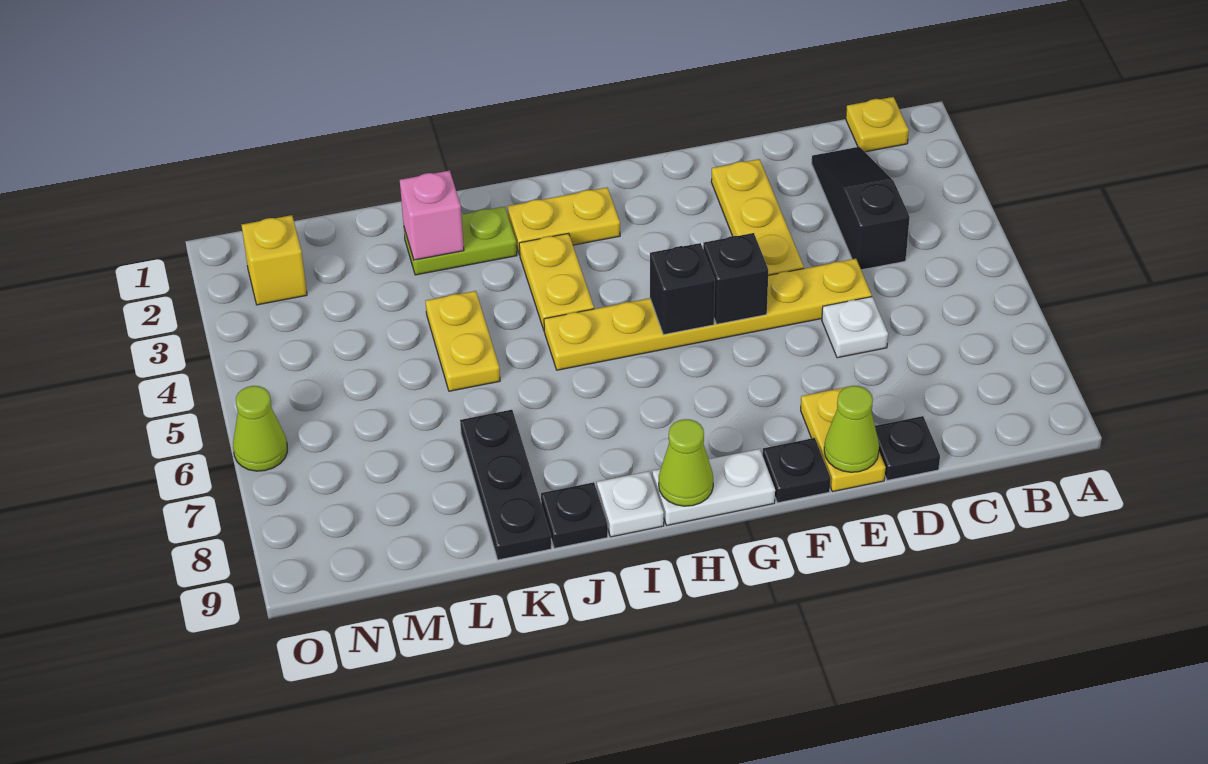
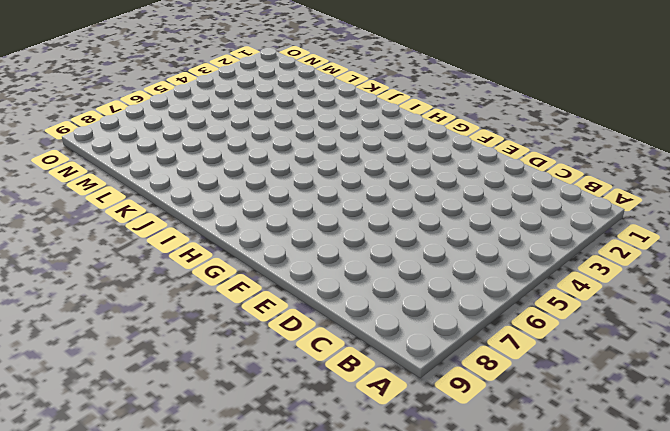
none -> yellow plate B1 level 1
none -> black slope C2:C4 level 1 top 4
none -> yellow plate D5:I5 level 1

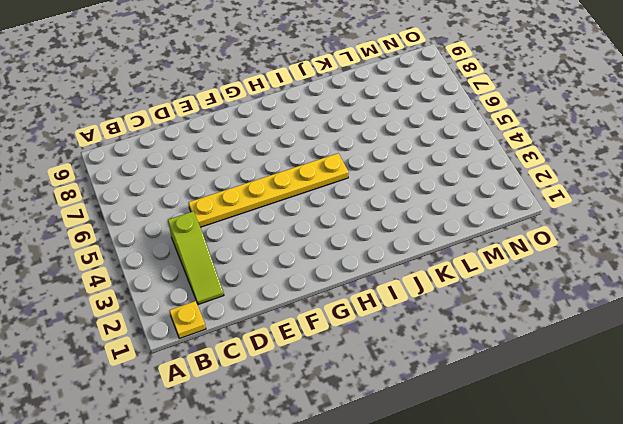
lime slope C2:C4 level 1 top 4 -> black slope C2:C4 level 1 top 4
none -> white plate D6 level 1
none -> black plate D9 level 1
none -> yellow plate E2:E4 level 1

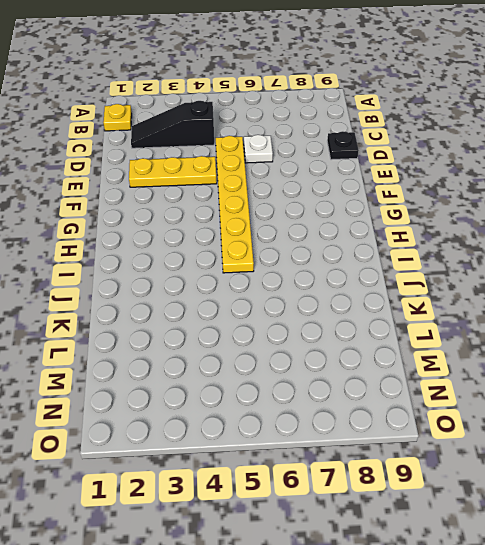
none -> yellow plate E8:E9 level 1
none -> black plate F9 level 1
none -> white plate G9:H9 level 1

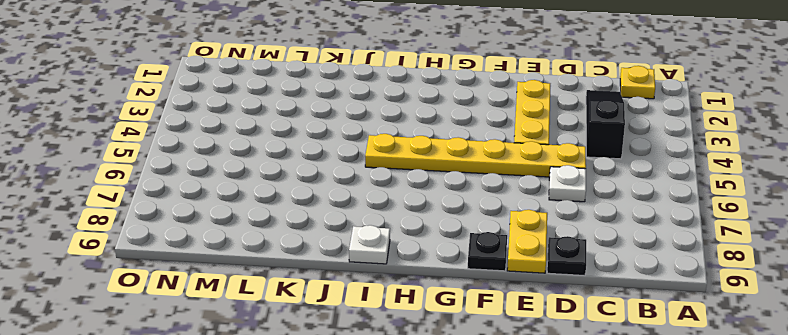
none -> white plate G9:H9 level 1
none -> yellow plate H2:I2 level 1
none -> yellow plate I3:I4 level 1

